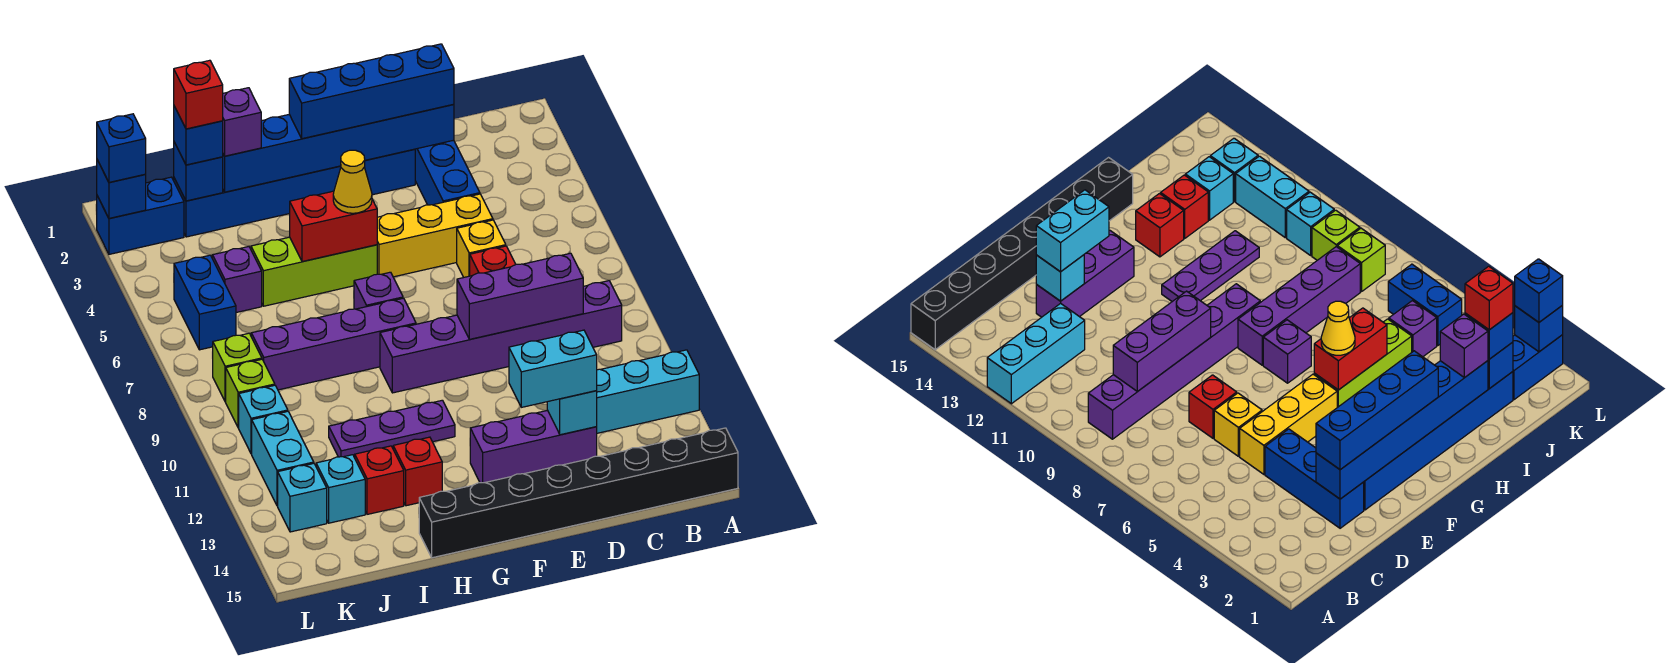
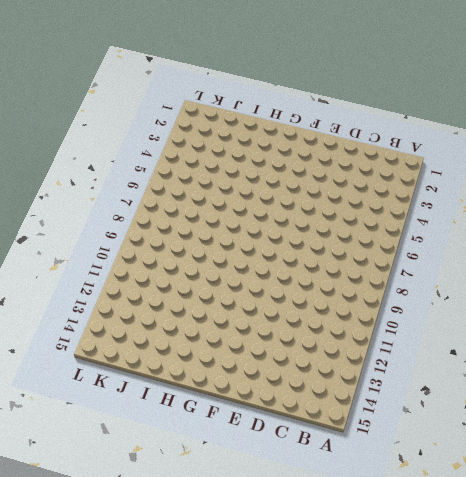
none -> cyan brick A12:C12 level 1
none -> black brick A15:H15 level 1
none -> purple brick B9:G9 level 1
none -> blue brick D2:D4 level 1

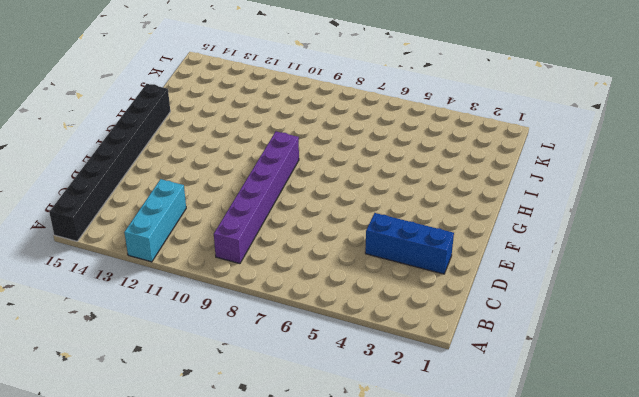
none -> yellow brick D5:F5 level 1
none -> yellow brick D6 level 1
none -> red brick D7 level 1
none -> purple brick D13:F13 level 1

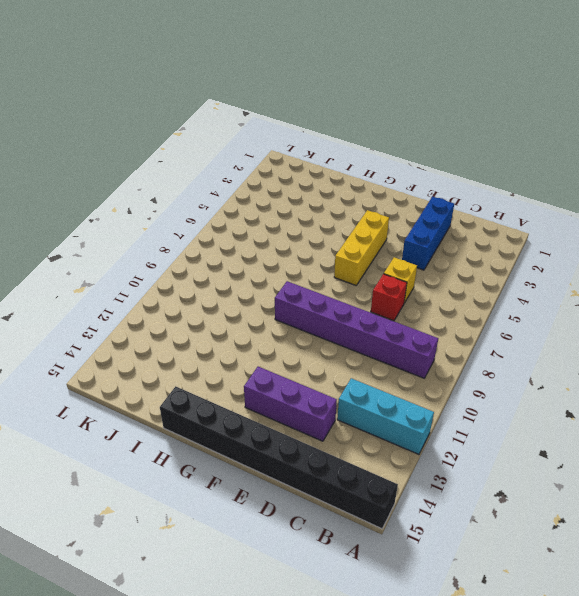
yellow brick F4:F6 level 1 -> yellow brick D5:F5 level 1
none -> blue brick E2:J2 level 1
none -> lime brick G5:I5 level 1
none -> purple brick G7 level 1
none -> purple brick G8:J8 level 1

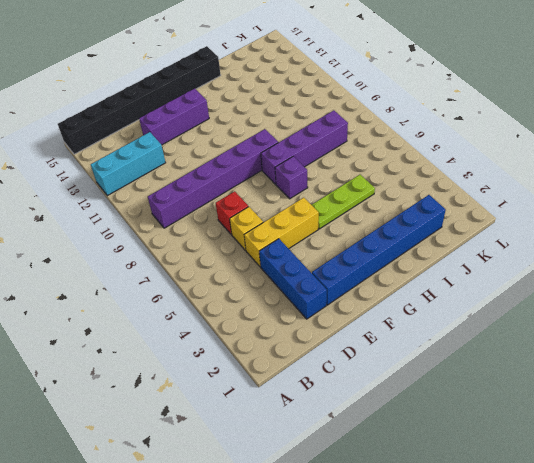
lime plate G5:I5 level 1 -> lime brick G5:I5 level 1
none -> purple plate G11:I11 level 1
none -> red brick H13 level 1
none -> red brick I13 level 1
none -> purple brick J5 level 1

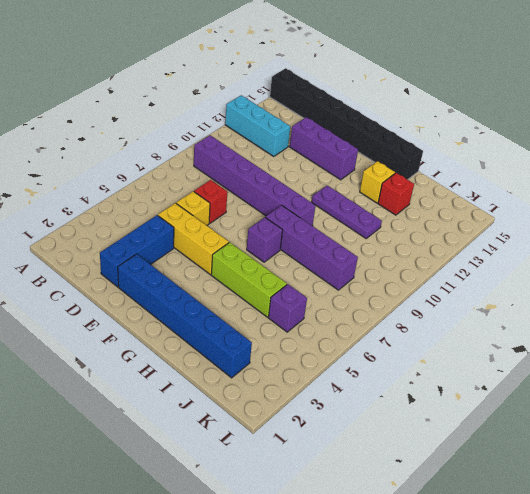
yellow brick H13 level 1 -> red brick H13 level 1
none -> cyan brick J13 level 1
none -> blue brick K2:L2 level 1
none -> blue brick K5:K6 level 1
none -> lime brick K8 level 1

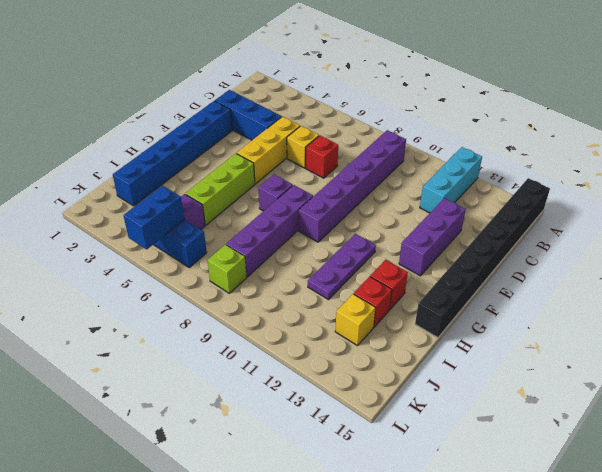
yellow brick J13 level 1 -> cyan brick J13 level 1
blue brick K5:L5 level 2 -> blue brick K2:L2 level 1
none -> lime brick K9 level 1
none -> cyan brick K10 level 1
none -> cyan brick K11:K12 level 1
none -> cyan brick K13 level 1

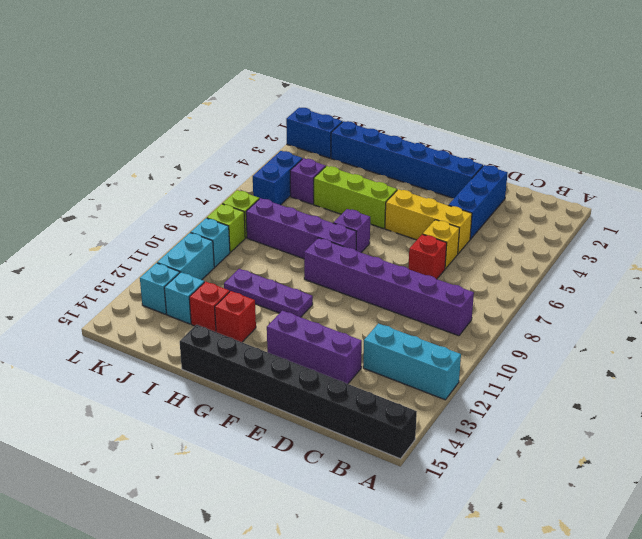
none -> purple brick C9:E9 level 2
none -> blue brick D2:I2 level 2
none -> cyan brick D13 level 2
none -> red brick G5:H5 level 2

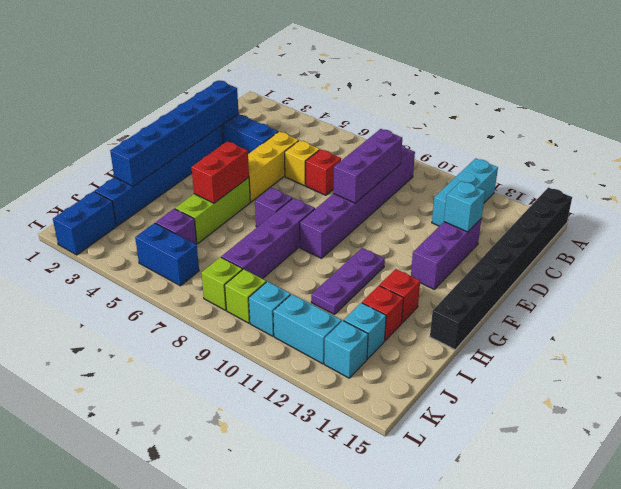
none -> blue brick J2 level 2
none -> blue brick L2 level 2
none -> blue brick D2:G2 level 3
none -> cyan brick D13:E13 level 3

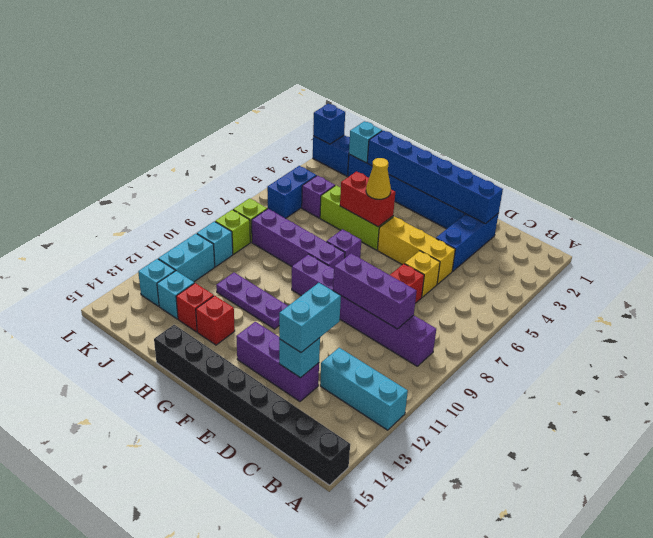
cyan brick D12:D13 level 3 -> cyan brick D13:E13 level 3
cyan brick J2 level 2 -> blue brick J2 level 2
none -> blue brick D2:G2 level 3
none -> purple brick I2 level 3
none -> blue brick J2 level 3
none -> blue brick L2 level 3

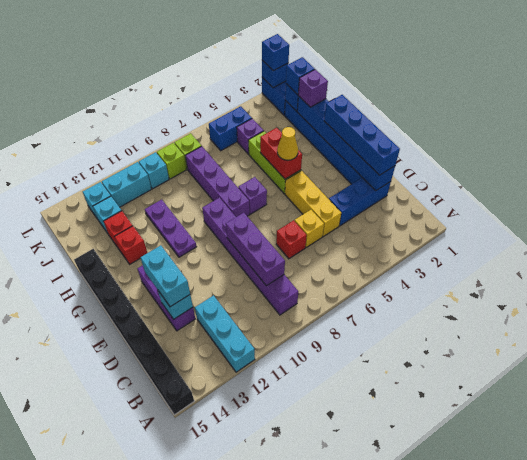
none -> red brick J2 level 4

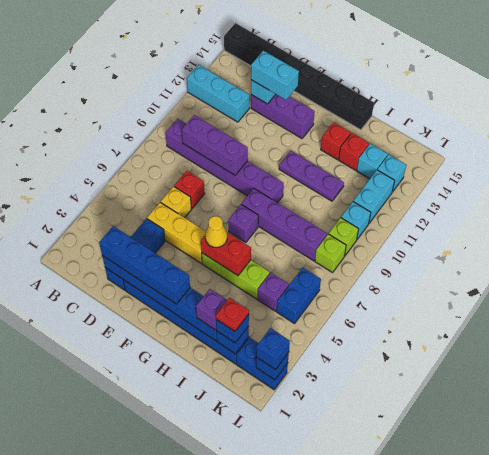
red plate J2 level 4 -> red brick J2 level 4

